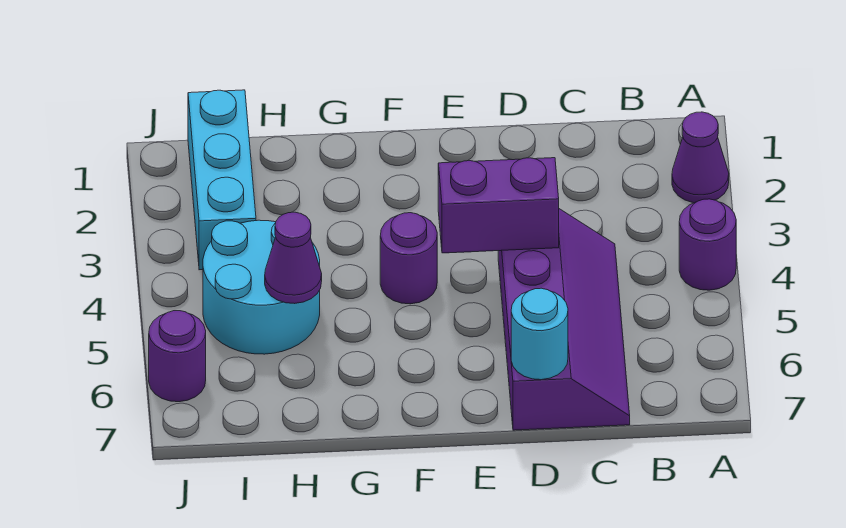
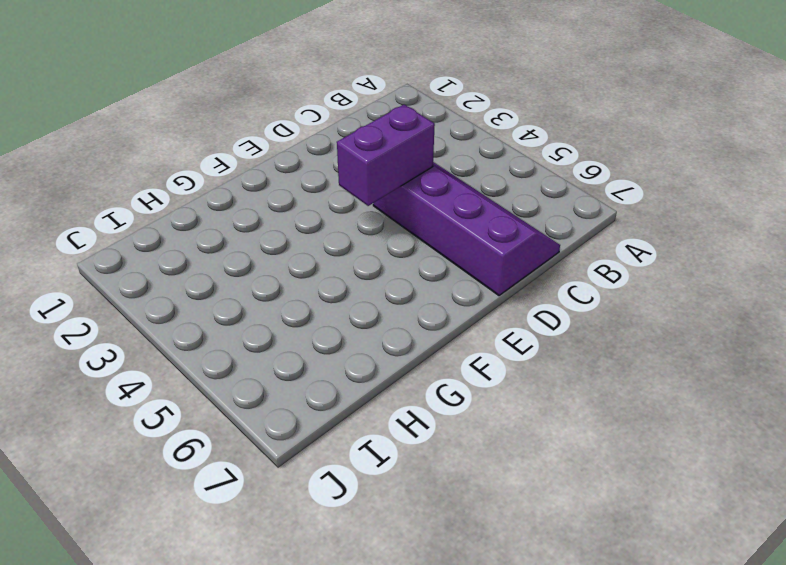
none -> purple cone A2 level 1
none -> purple round brick A4 level 1

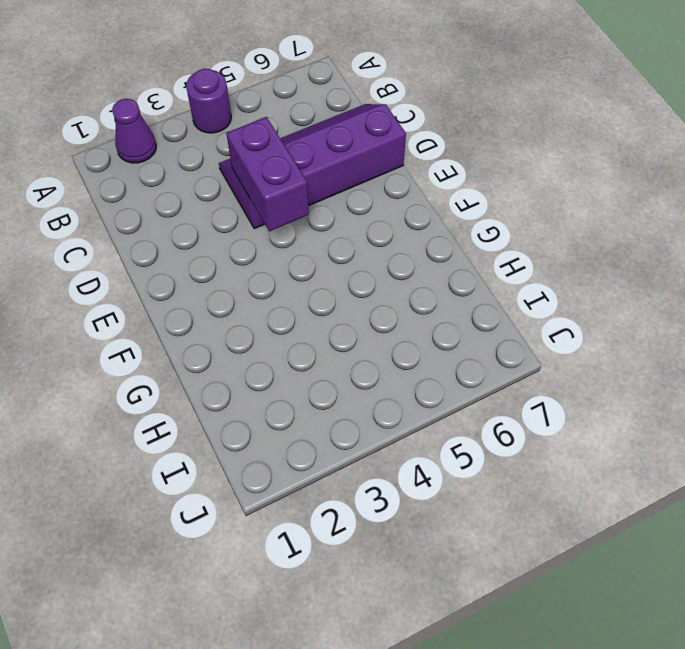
none -> purple round brick F4 level 1
none -> cyan round brick H4:I5 level 1

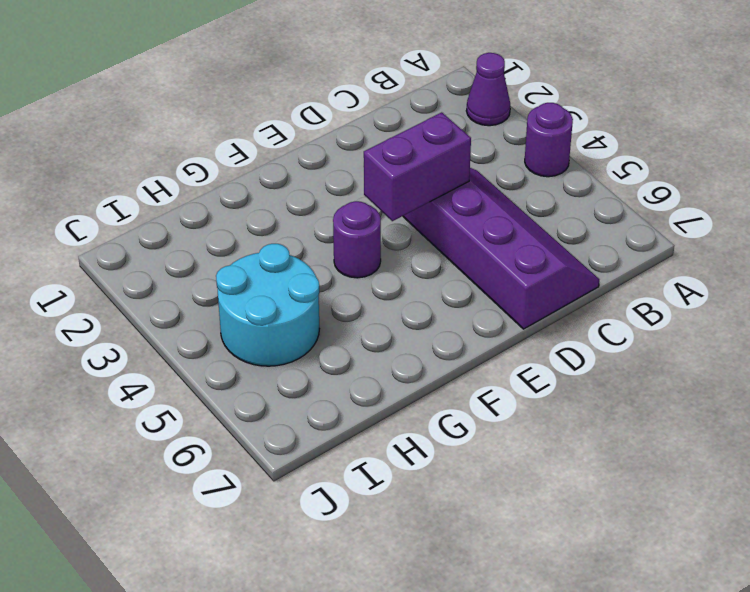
none -> cyan brick I1:I3 level 1
none -> purple round brick J6 level 1

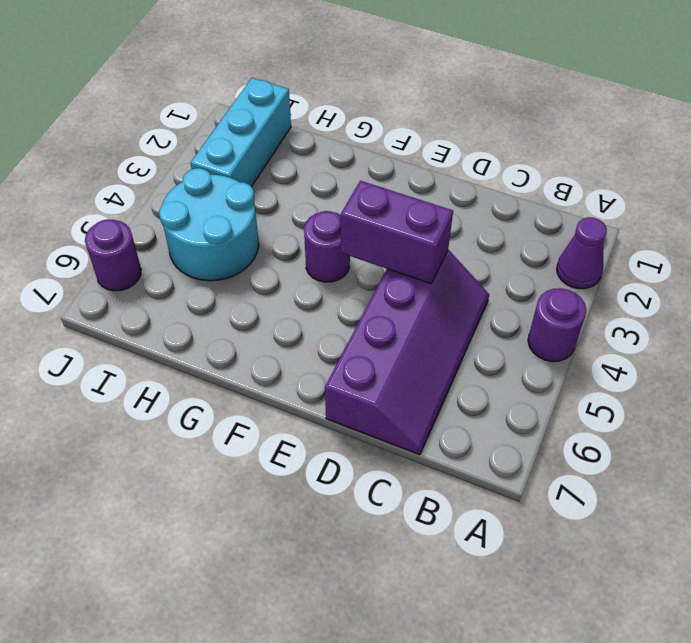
none -> cyan round brick D7 level 2
none -> purple cone H5 level 2

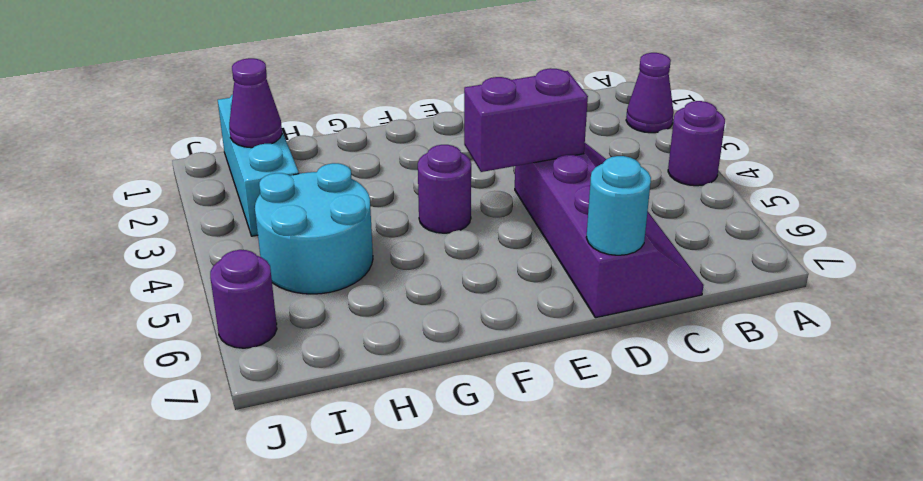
purple cone I2 level 2 -> purple cone H5 level 2

